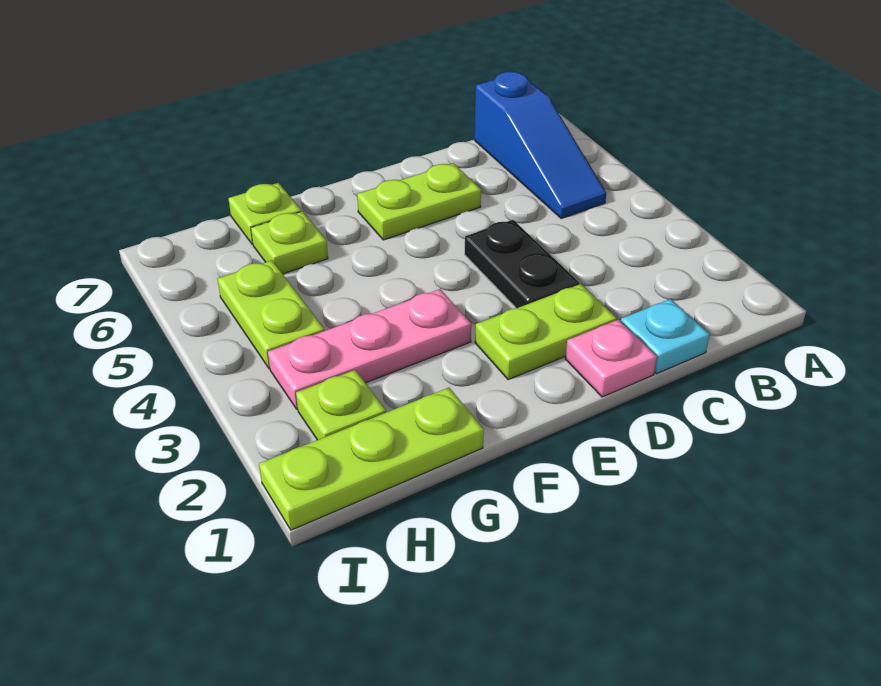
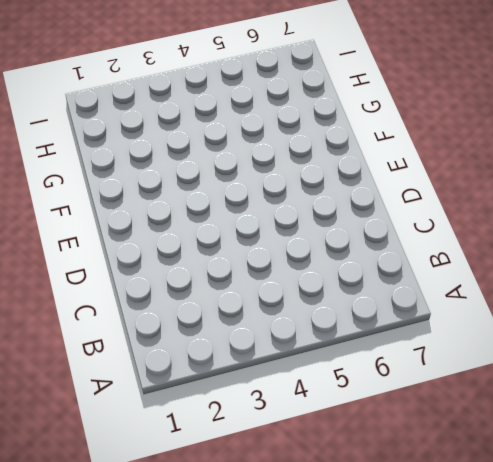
none -> blue slope B5:B7 level 1 top 7
none -> cyan plate C1 level 1
none -> pink plate D1 level 1

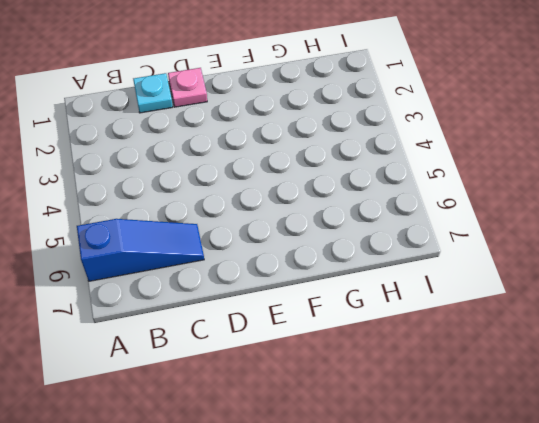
blue slope A6:C6 level 1 top A -> blue slope B5:B7 level 1 top 7
none -> lime plate D2:E2 level 1
none -> black plate D3:D4 level 1
none -> lime plate D6:E6 level 1

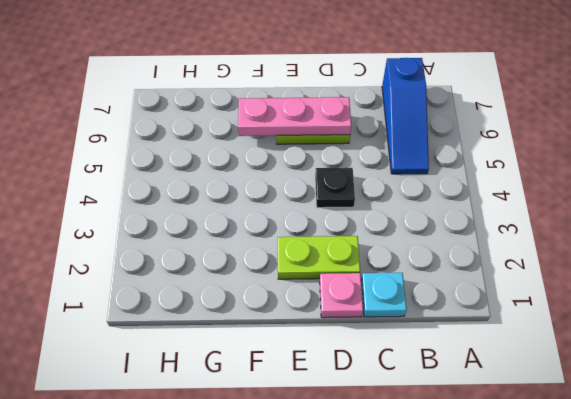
black plate D4 level 1 -> black plate D3:D4 level 1
pink plate D6:F6 level 2 -> pink plate F3:H3 level 1
none -> lime plate G1:I1 level 1
none -> lime plate G6 level 1
none -> lime plate G7 level 1

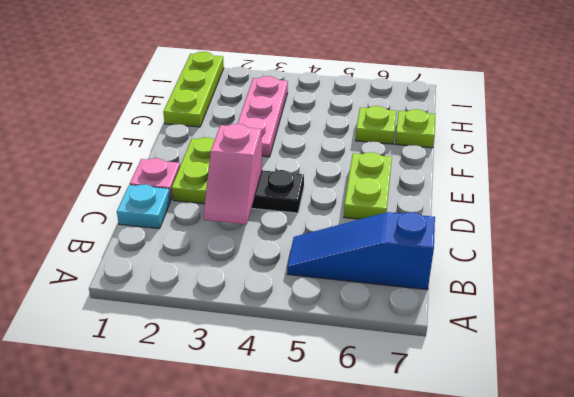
pink slope C3:D3 level 2 top D -> none
none -> lime plate H2 level 1
none -> lime plate H4:H5 level 1

